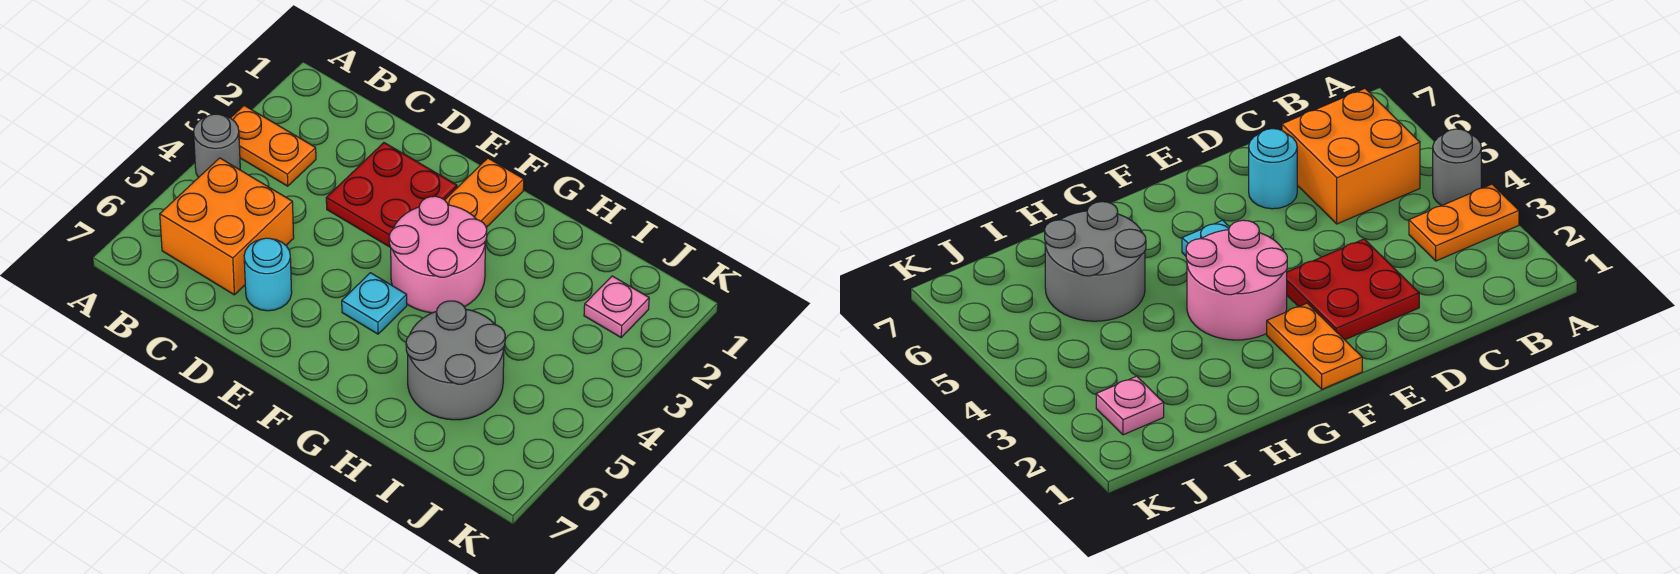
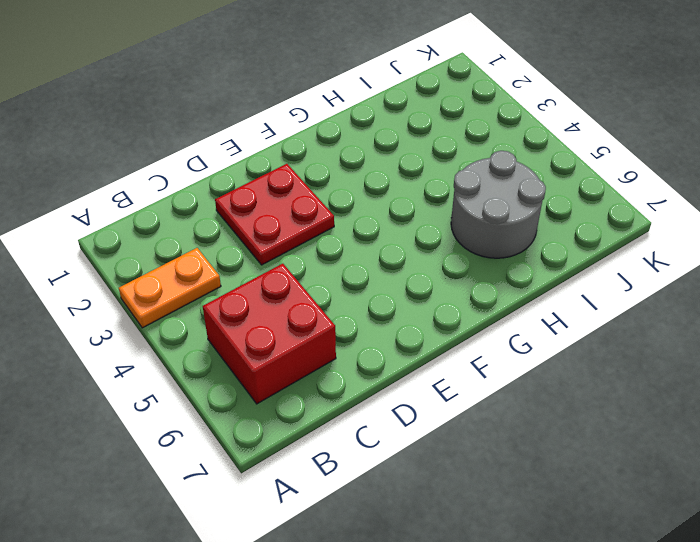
red brick B5:C6 level 1 -> orange brick B5:C6 level 1
none -> grey round brick A4 level 1
none -> cyan round brick D6 level 1

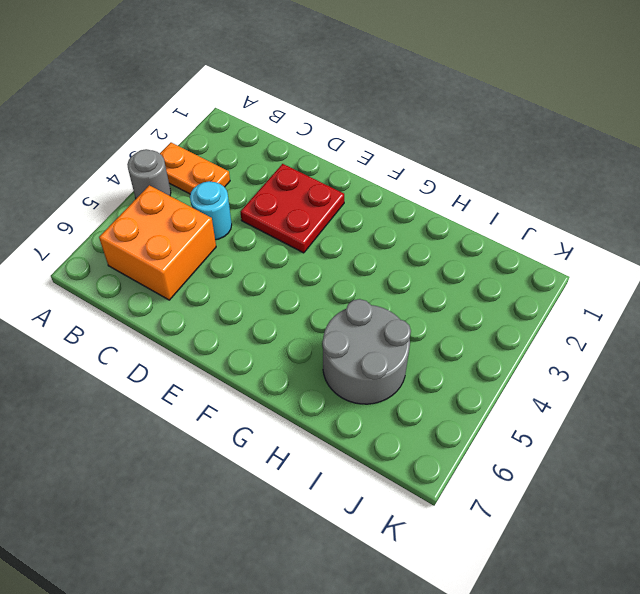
cyan round brick C4 level 1 -> cyan round brick D6 level 1
none -> orange plate F1:F2 level 1
none -> pink round brick F3:G4 level 1

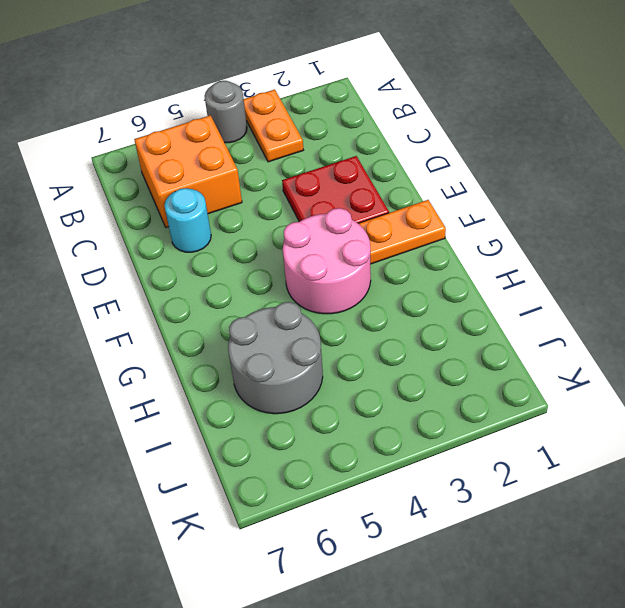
none -> cyan plate F5 level 1
none -> pink plate J2 level 1

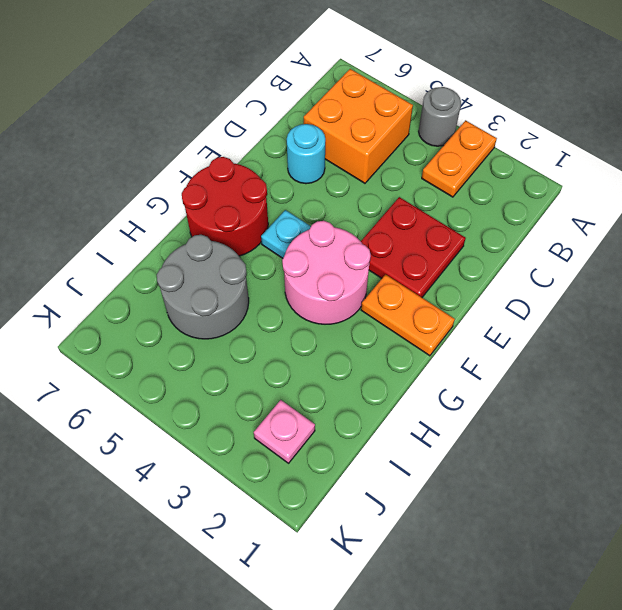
red round brick F6:G7 level 1 -> none

